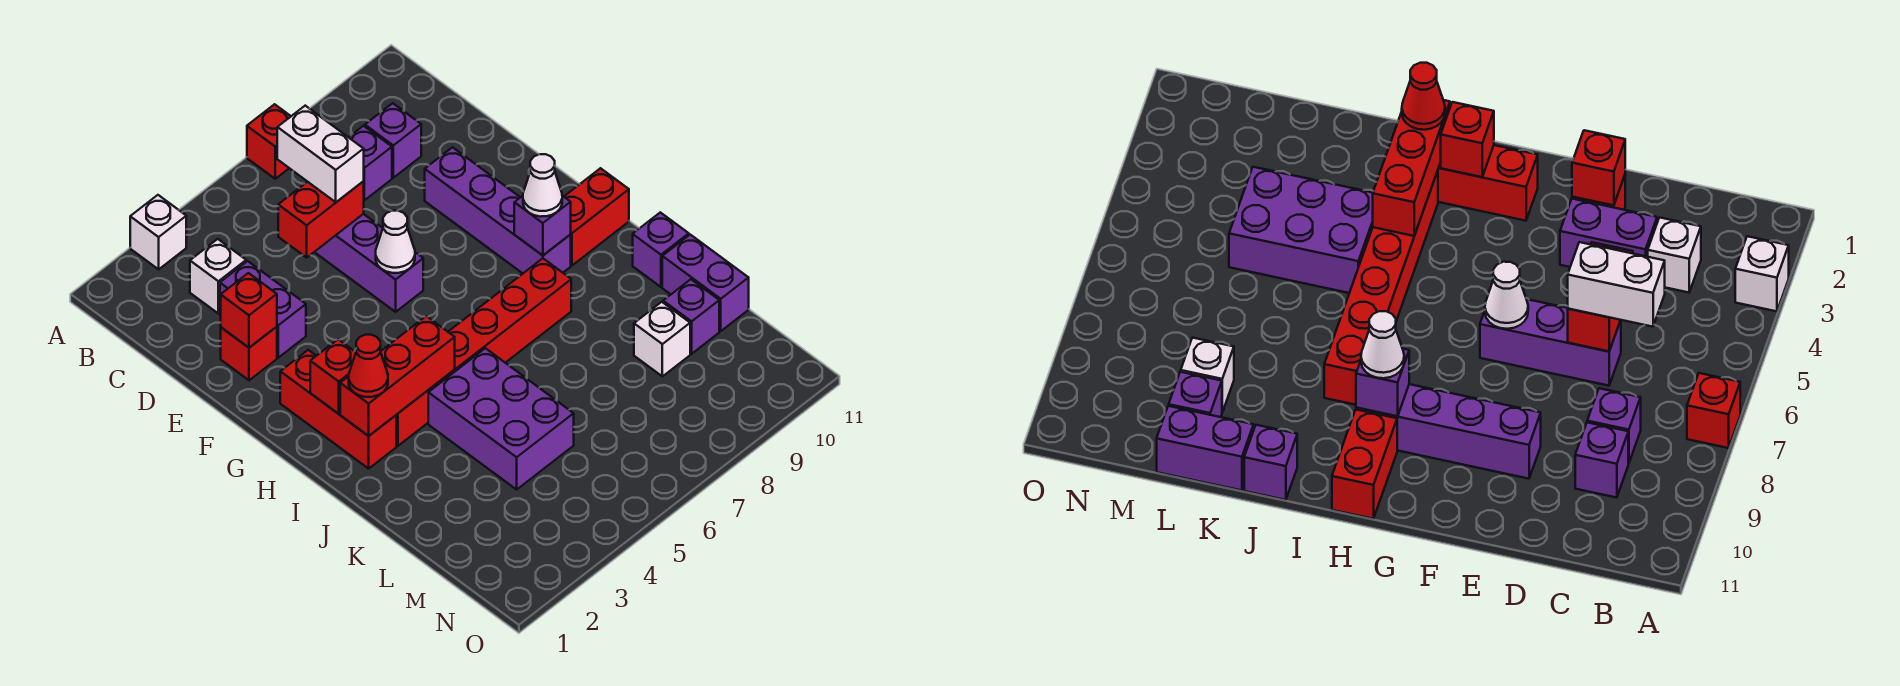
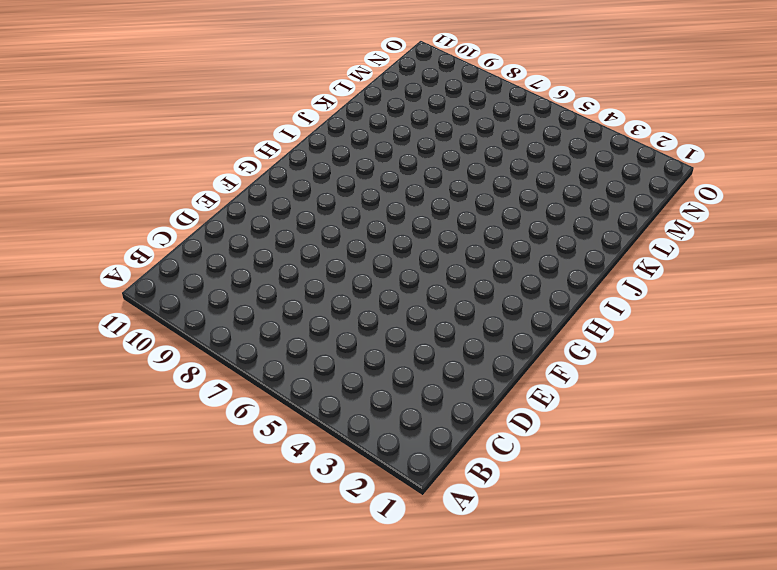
none -> white brick A3 level 1
none -> red brick A7 level 1
none -> white brick C3 level 1

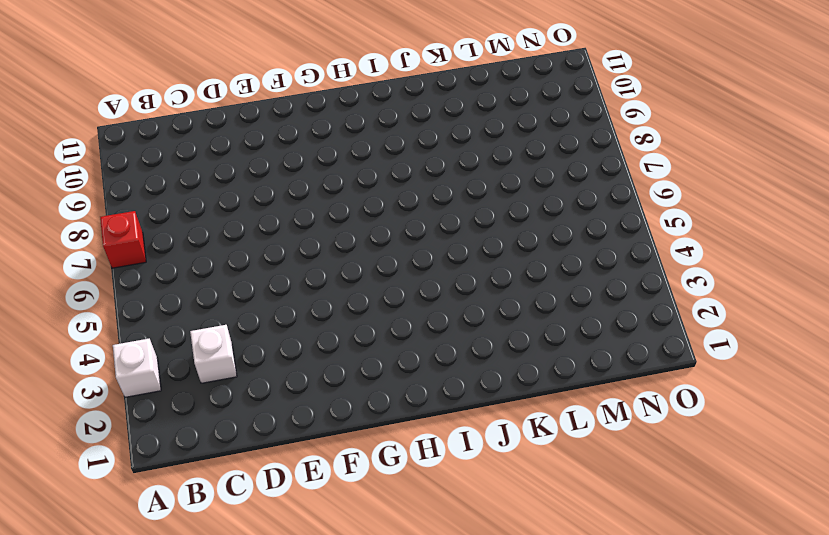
none -> purple brick C8 level 1
none -> purple brick C9 level 1
none -> purple brick D3:E3 level 1

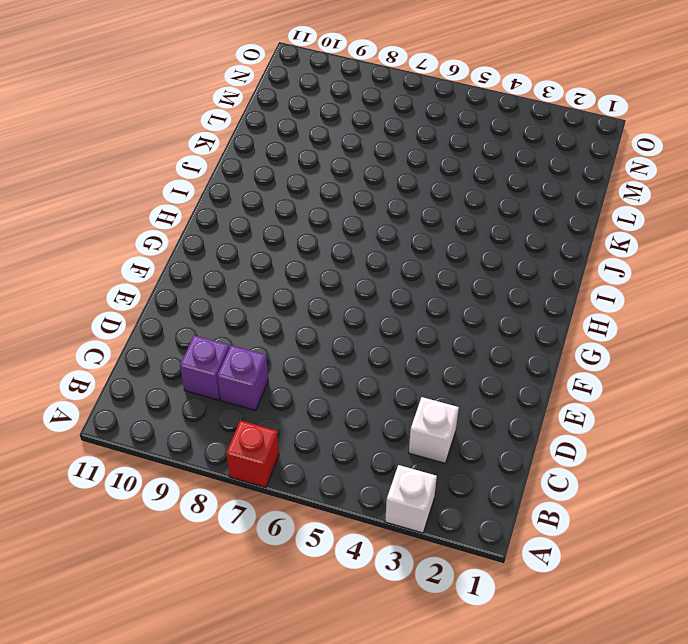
none -> purple brick D3:E3 level 1
none -> purple brick D6:F6 level 1
none -> red brick E2 level 1

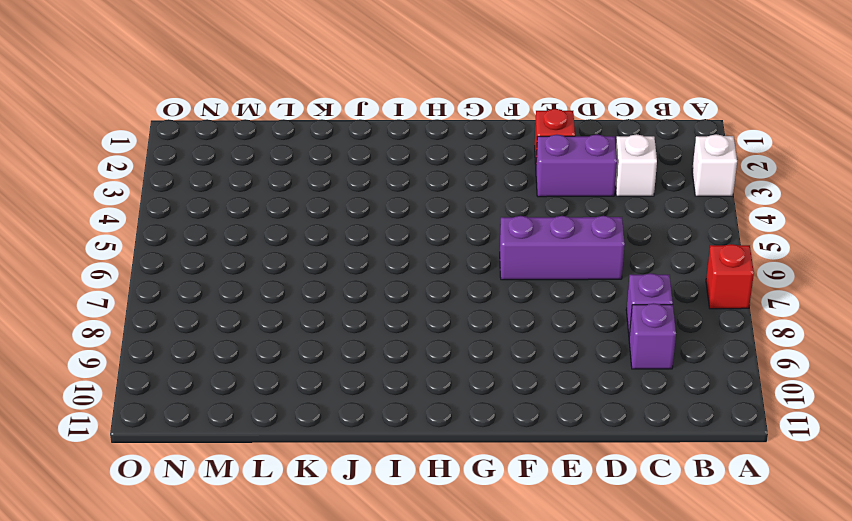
none -> purple brick E9:H9 level 1
none -> red brick G2:I2 level 1
none -> red brick H10:H11 level 1

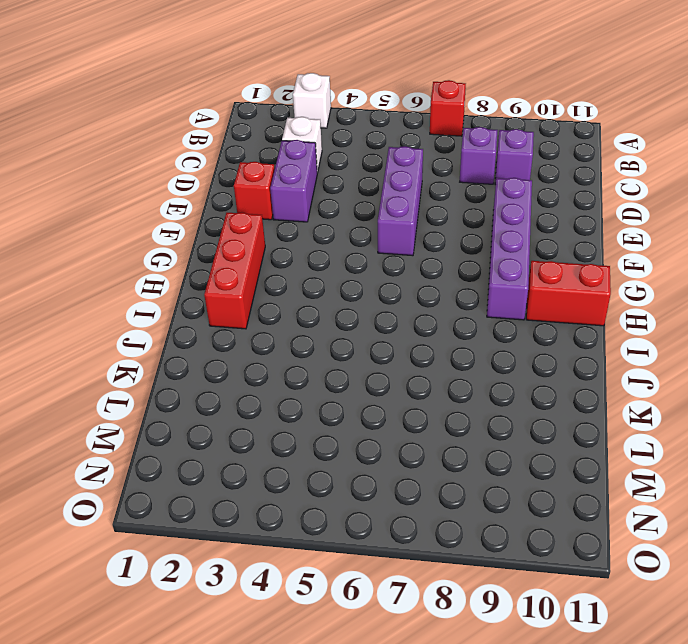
none -> red brick I3:I8 level 1
none -> purple brick J4:L5 level 1
none -> purple brick J11 level 1

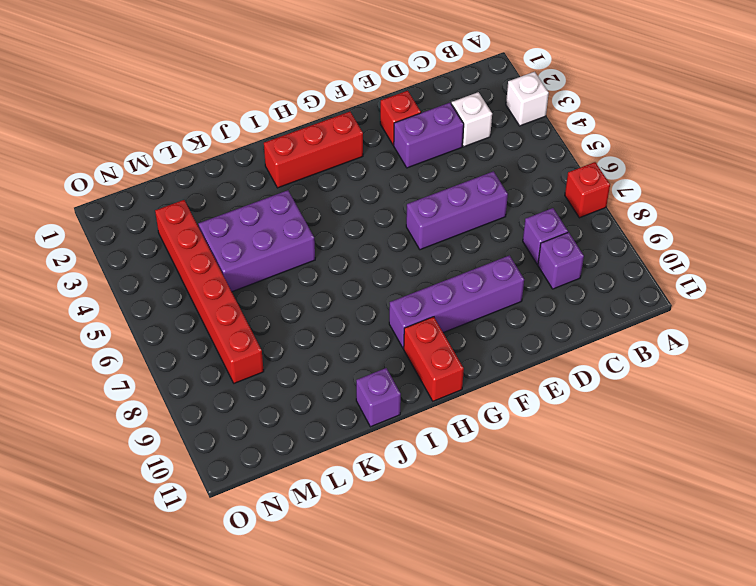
red brick M3:M8 level 1 -> red brick I3:I8 level 1
none -> purple brick K11:L11 level 1
none -> white brick L9 level 1
none -> purple brick L10 level 1

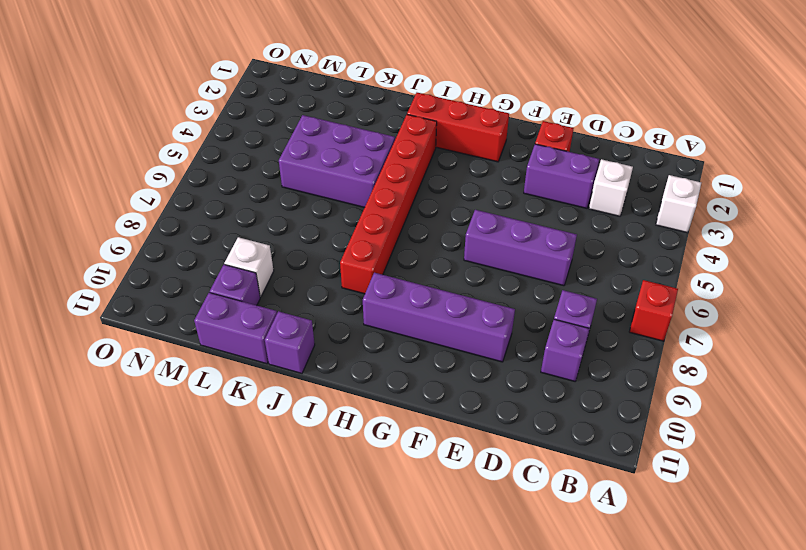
none -> red brick H10:H11 level 1
none -> red brick D5:D6 level 2
none -> red brick E2 level 2

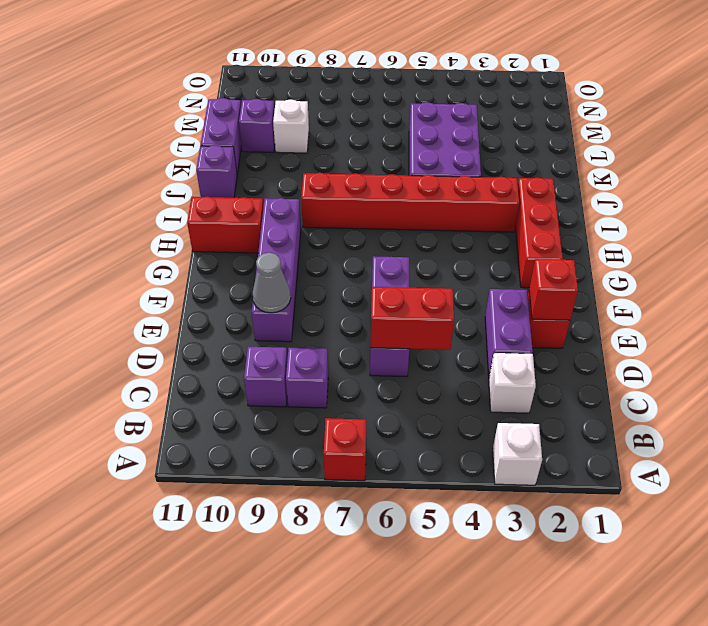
grey cone E9 level 2 -> none
none -> white cone F6 level 2
none -> red brick H2 level 2
none -> purple brick H9 level 2

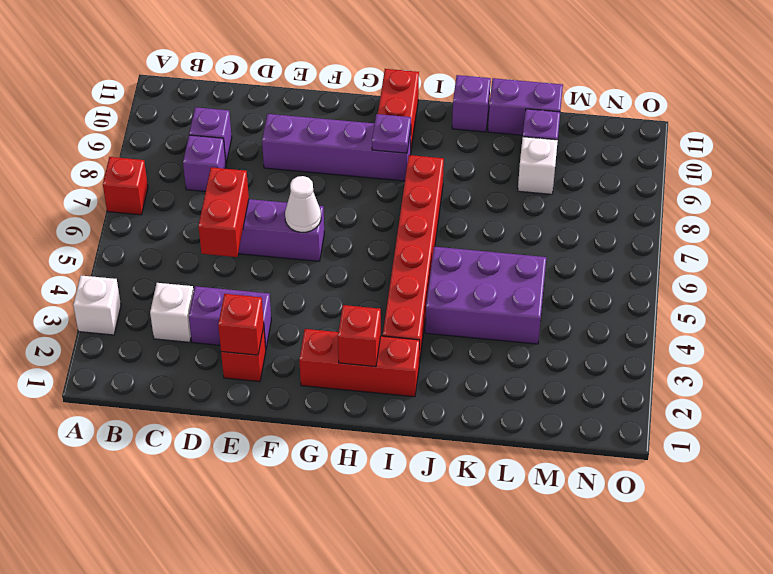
purple plate H9 level 2 -> purple brick H9 level 2
none -> red brick I2:I4 level 2
none -> white brick C6:D6 level 3
none -> white cone H9 level 3

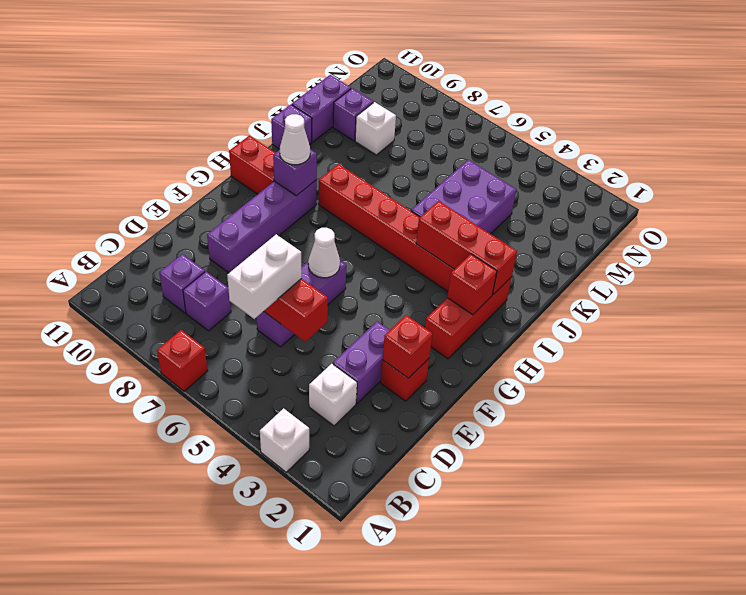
none -> red cone I2 level 3

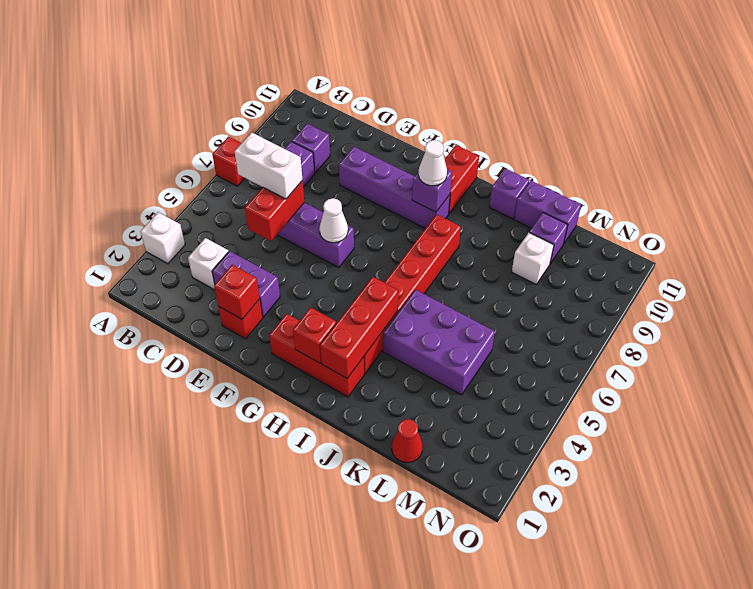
red cone L1 level 1 -> red cone I2 level 3

